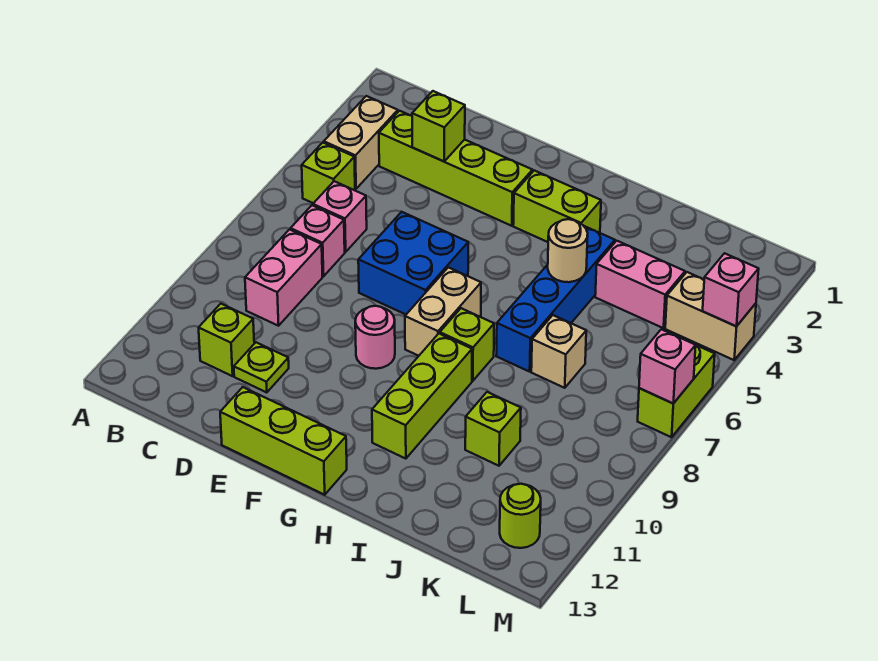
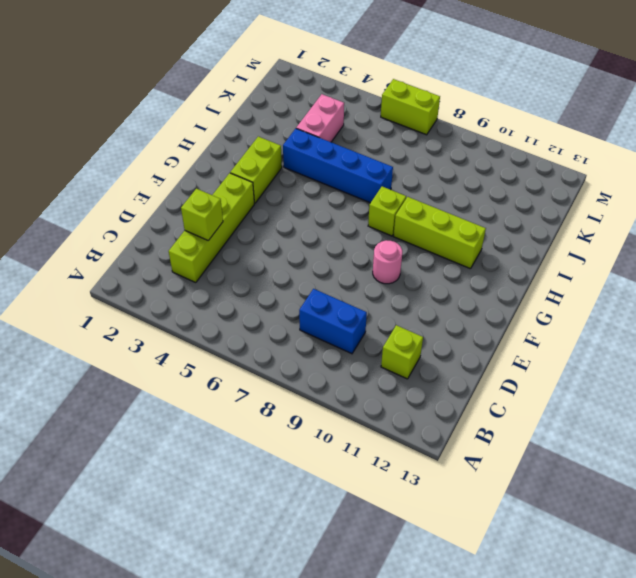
blue brick C8:C9 level 1 -> pink brick C8:C9 level 1
none -> tan brick B3:B4 level 1
none -> lime brick B5 level 1
none -> pink brick C6 level 1

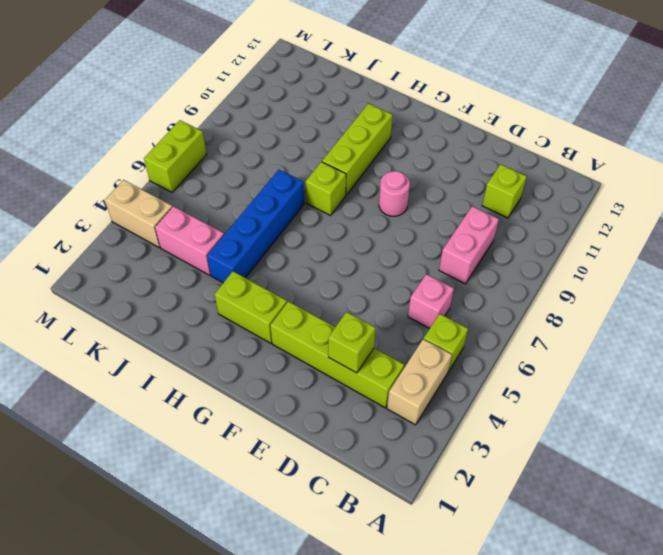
none -> pink brick C7 level 1
none -> lime plate D11 level 1
none -> blue brick E6:F7 level 1

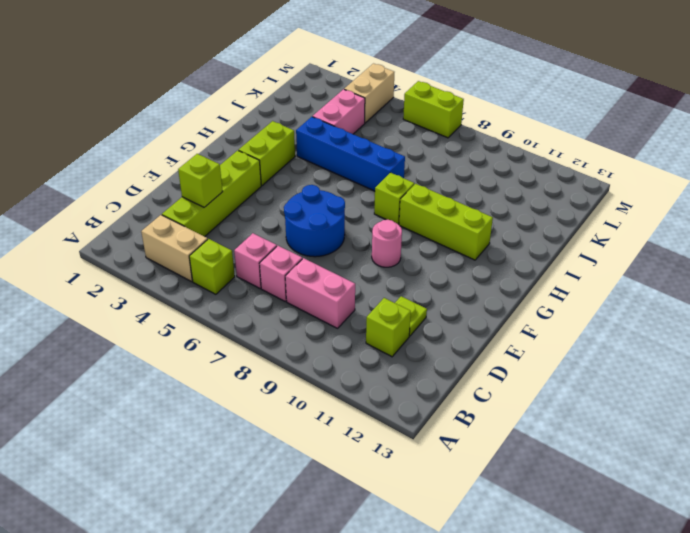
blue round brick E6:F7 level 1 -> blue brick E6:F7 level 1
none -> lime brick E13:G13 level 1
none -> tan brick G7:G8 level 1
none -> tan brick J7 level 1

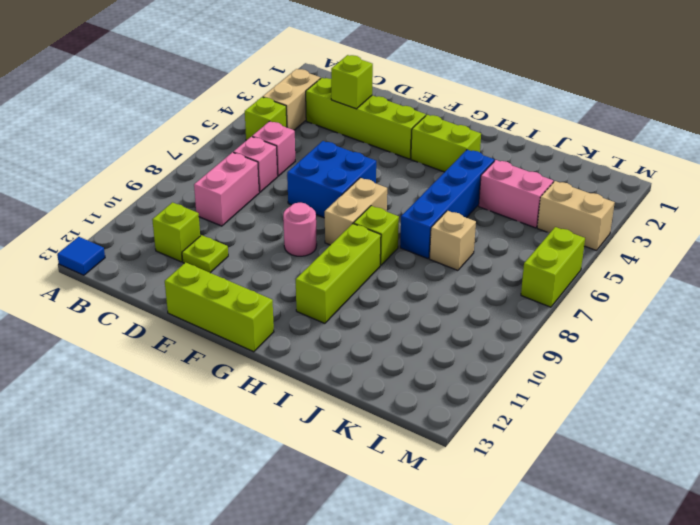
blue tile A13 level 1 -> none
none -> lime brick J10 level 1
none -> lime round brick L12 level 1
none -> tan round brick I5 level 2

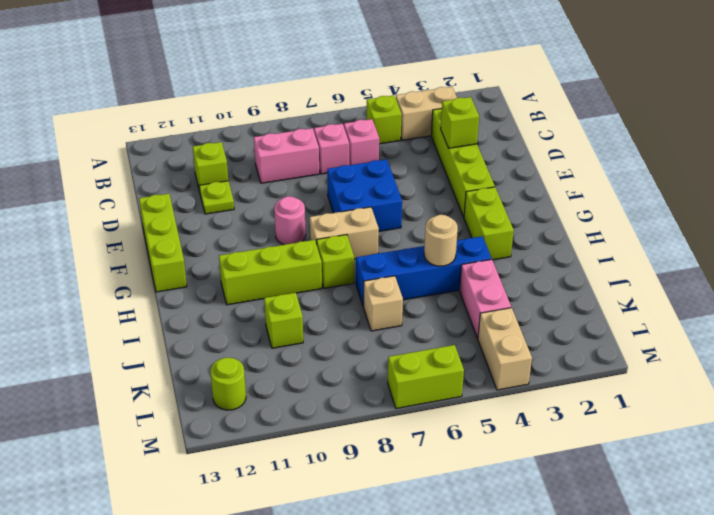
none -> pink brick M4 level 2
none -> pink brick M7 level 2

